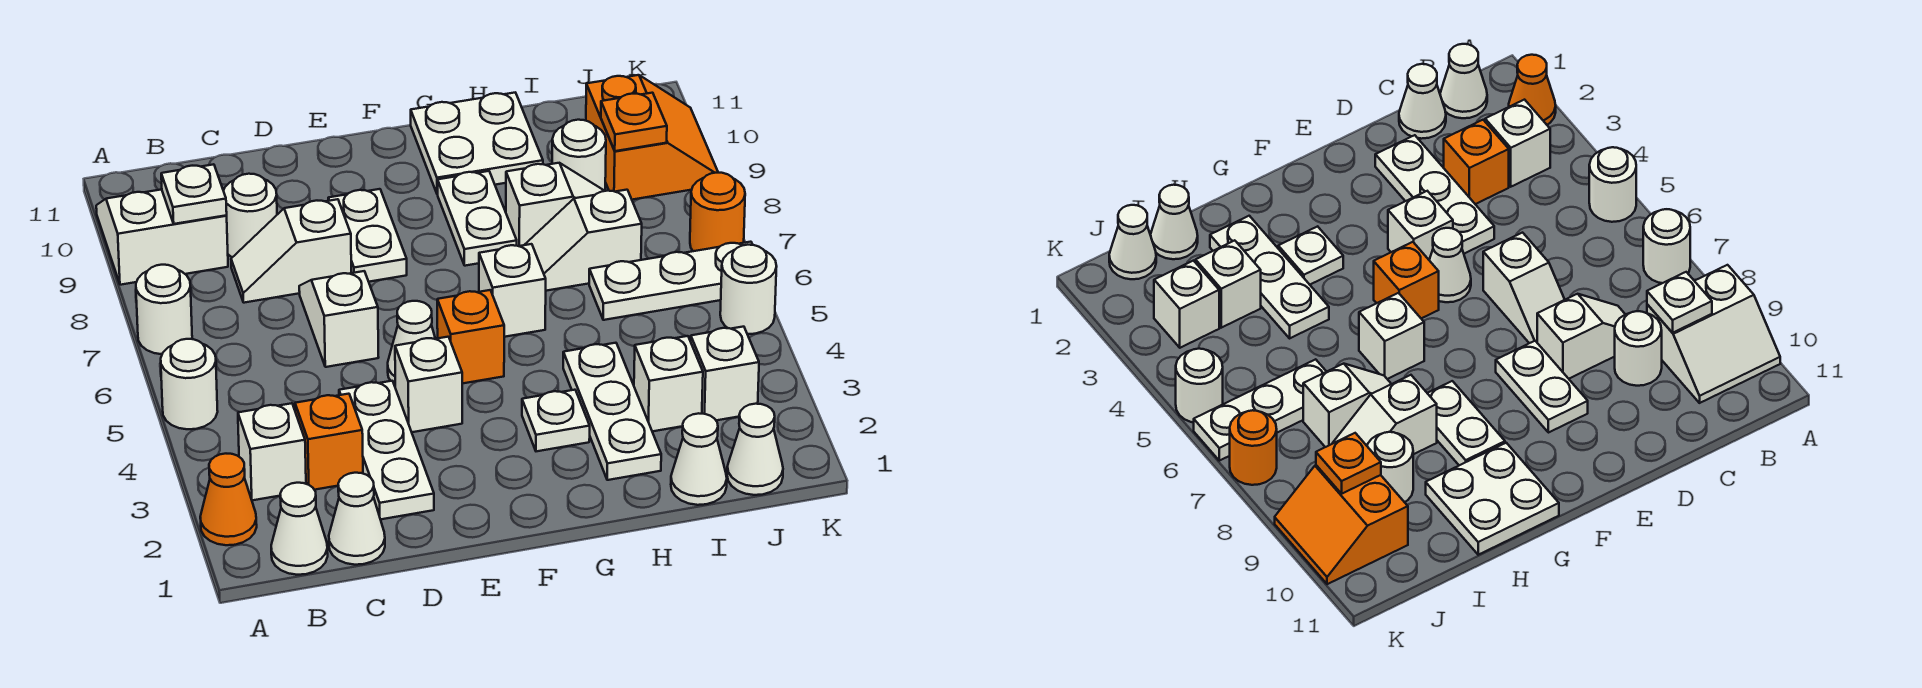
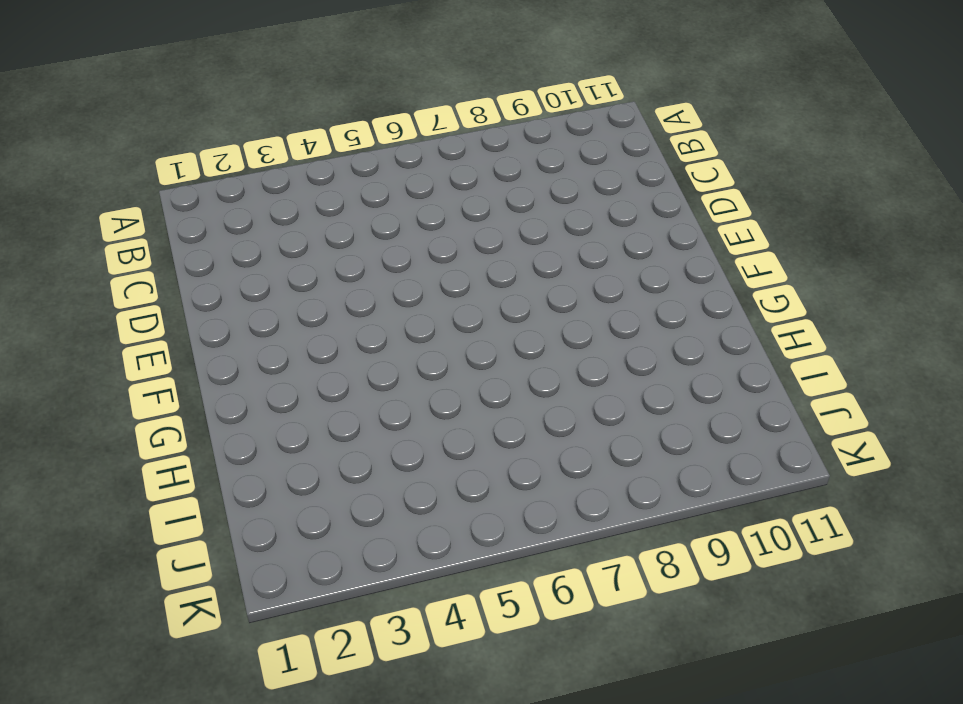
none -> orange cone A2 level 1
none -> white round brick A5 level 1
none -> white round brick A7 level 1
none -> white slope A9:B10 level 1 top 9

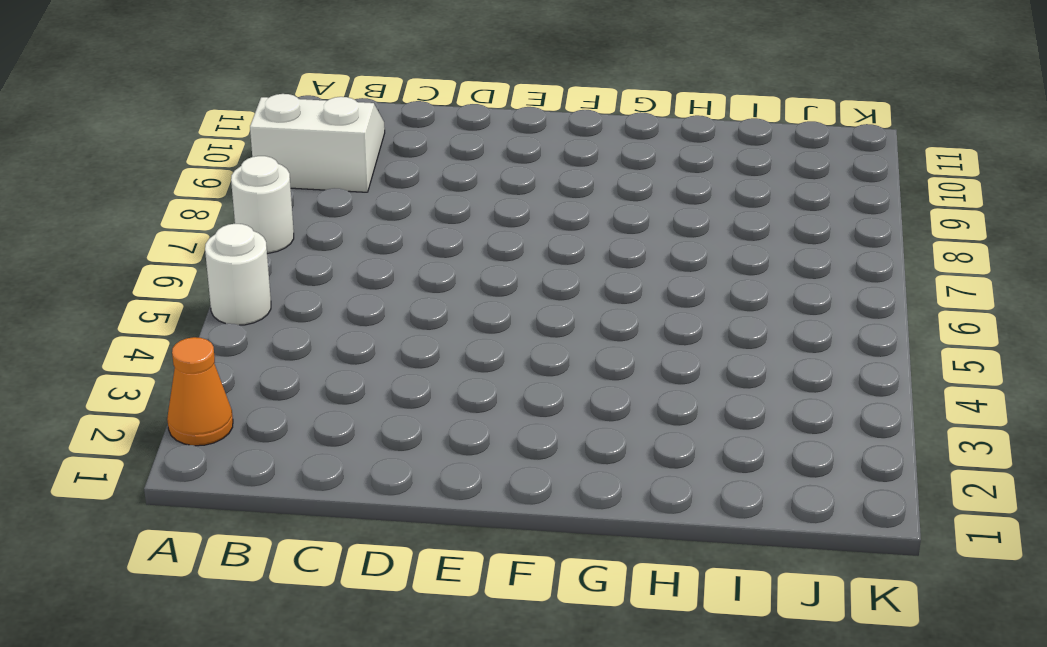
none -> white cone B1 level 1
none -> white brick B3 level 1
none -> white cone C1 level 1
none -> orange brick C3 level 1

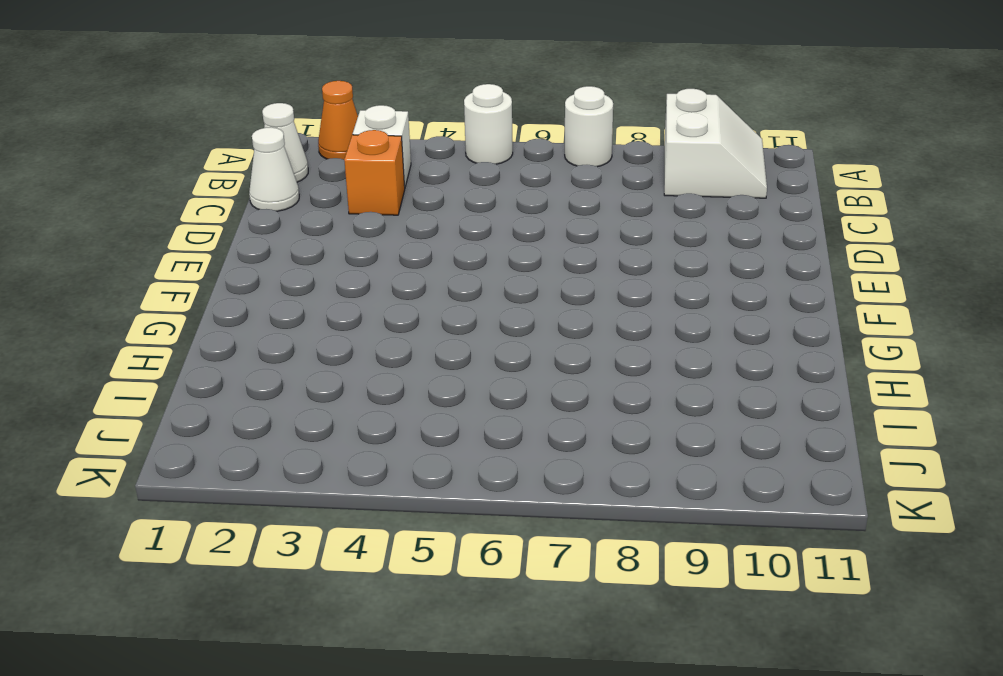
none -> white slope C8:D8 level 1 top D
none -> white round brick C9 level 1
none -> white plate D2:D4 level 1
none -> white slope D6:D7 level 1 top 6

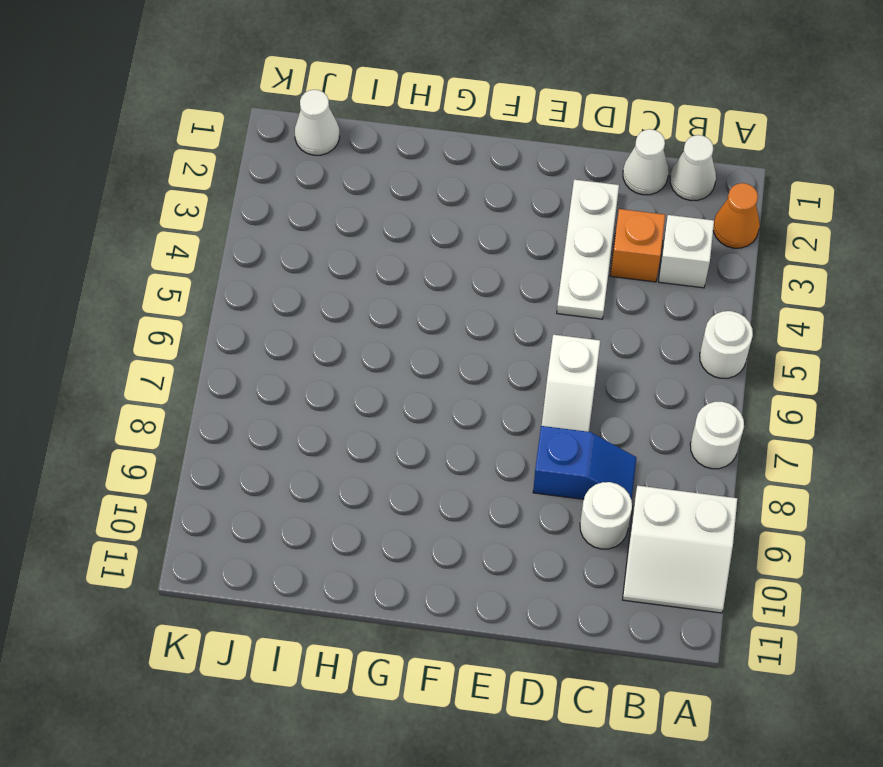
blue slope C8:D8 level 1 top D -> white slope C8:D8 level 1 top D
none -> white brick E4 level 1
none -> white cone E5 level 1
none -> white plate E8:E9 level 1
none -> orange brick F5 level 1

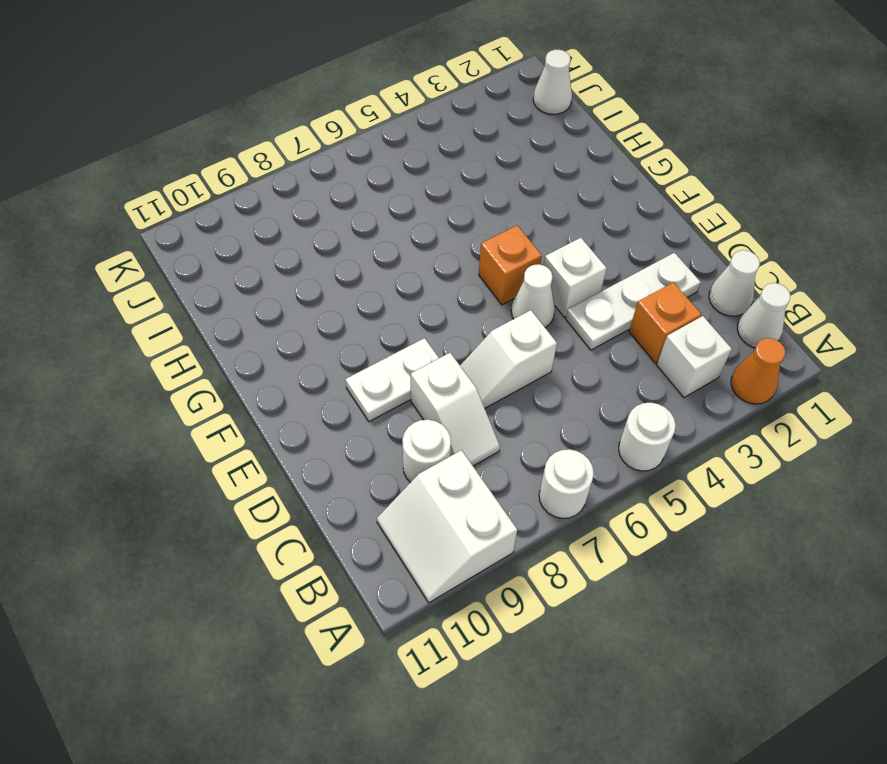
none -> white plate G3 level 1
none -> white brick G6 level 1
none -> white plate G8:G9 level 1
none -> white plate G10:H11 level 1

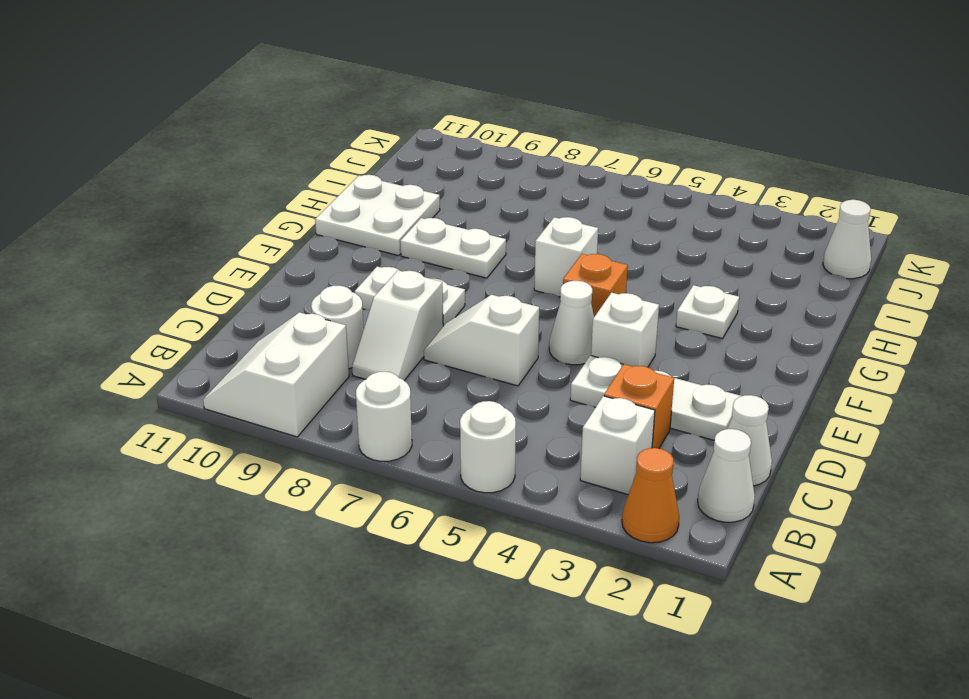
none -> white plate H2:H4 level 1
none -> white slope H7:I7 level 1 top I
none -> white slope H8:I8 level 1 top H
none -> white cone I1 level 1

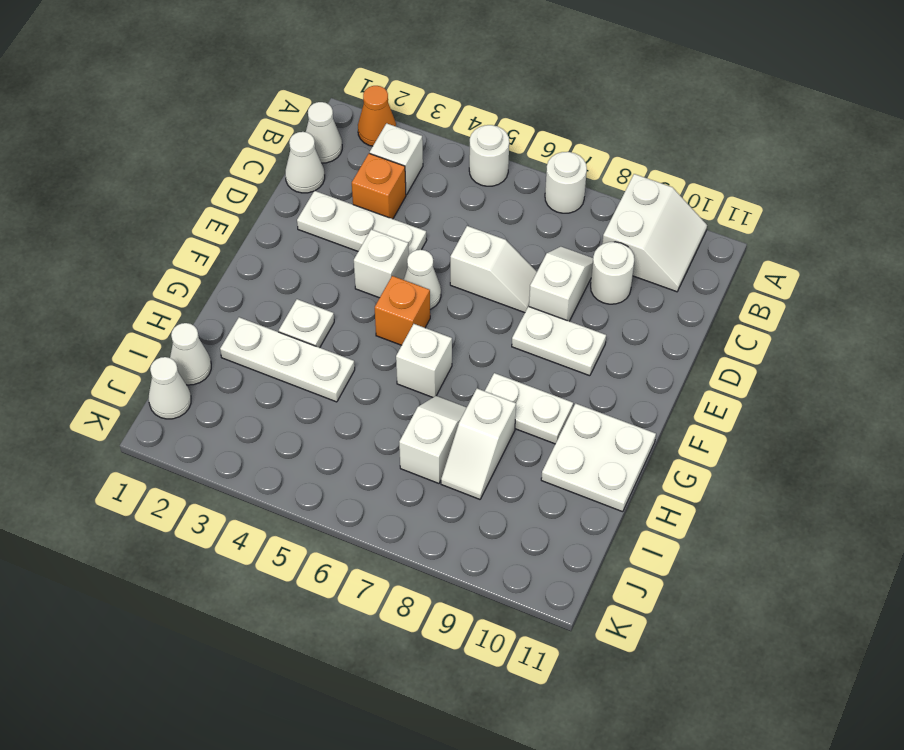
none -> white brick I3 level 1
none -> white plate I6:K6 level 1
none -> white round brick I9 level 1
none -> white brick J3 level 1

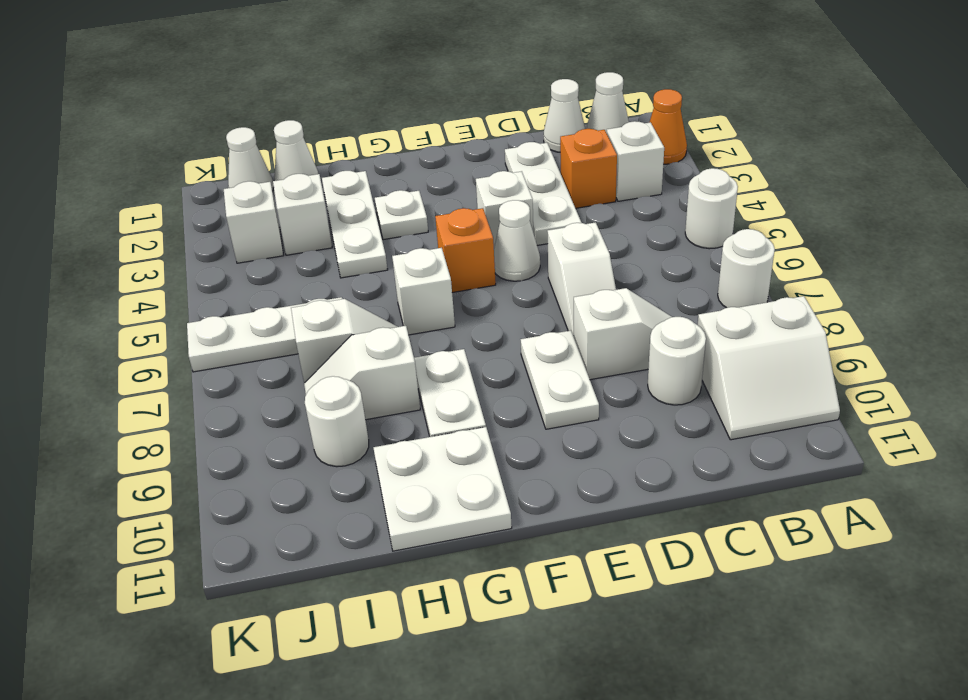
none -> orange slope J9:K10 level 1 top J
none -> white round brick K5 level 1
none -> orange round brick K7 level 1
none -> white plate B9 level 2

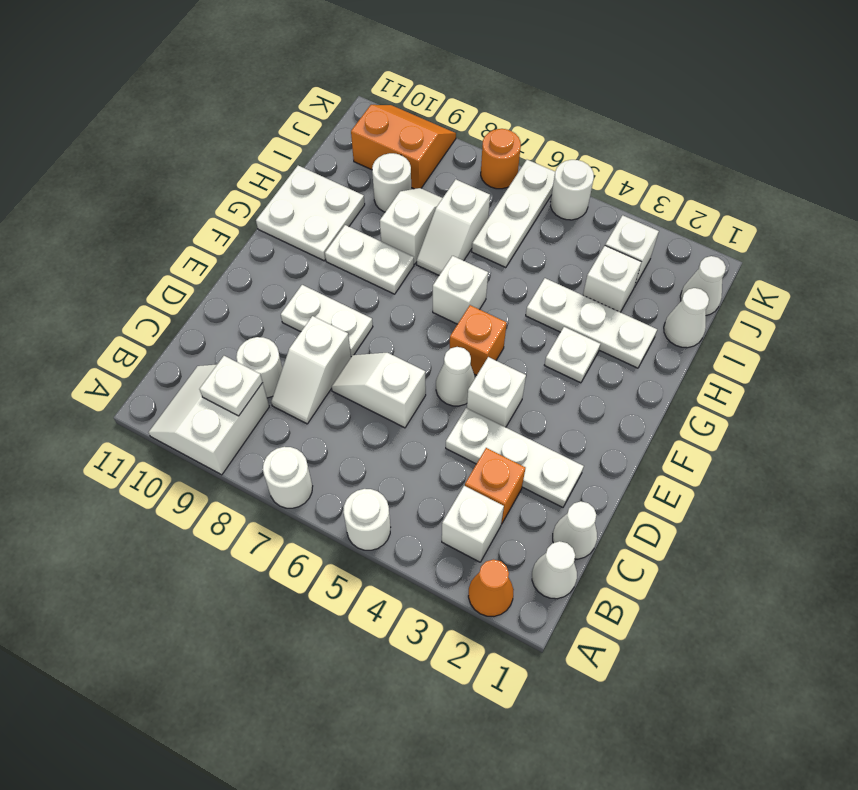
none -> orange plate J9 level 2

